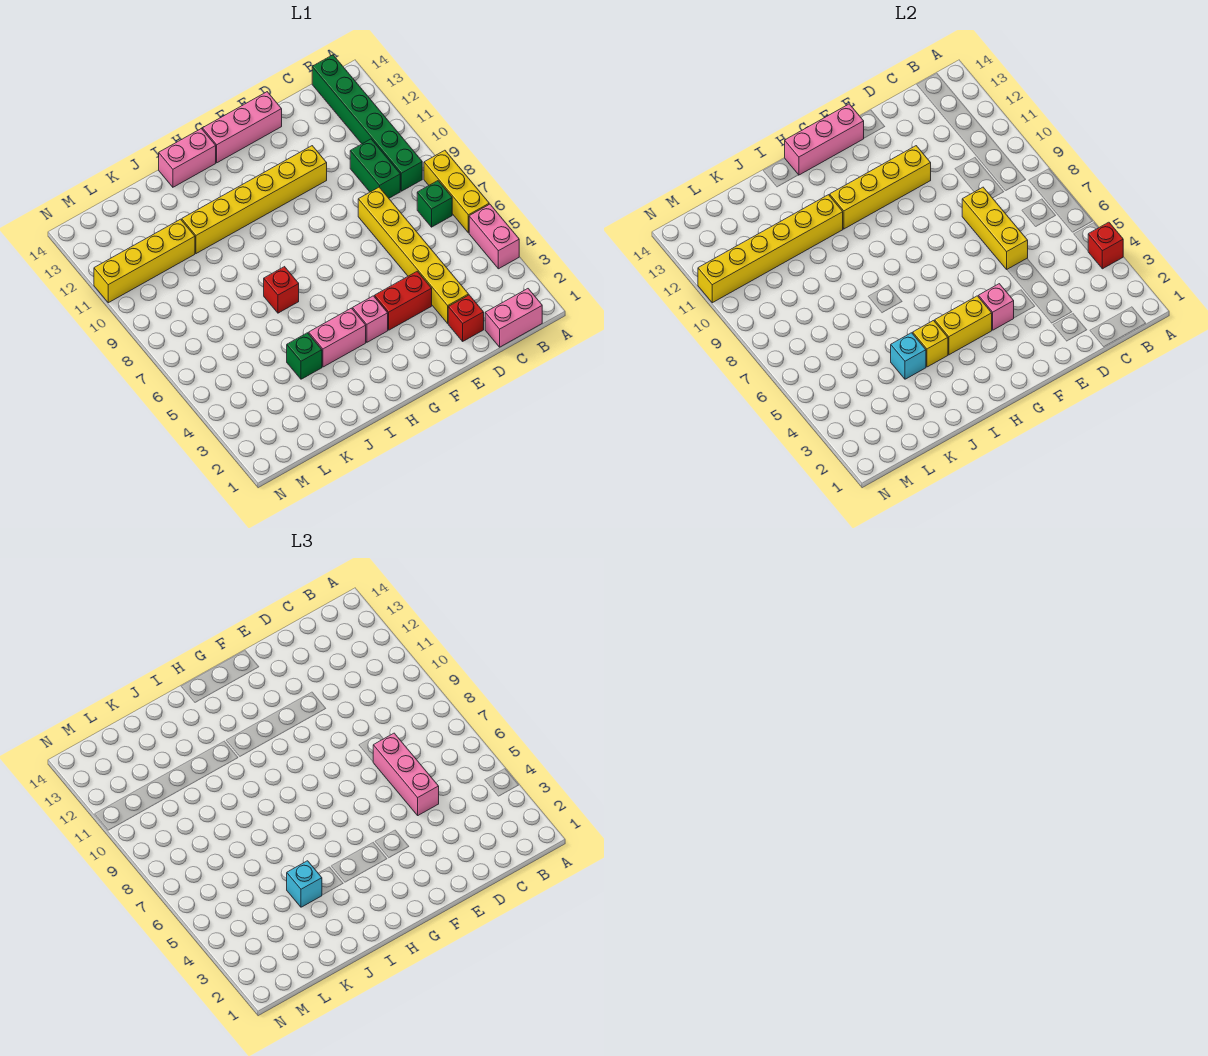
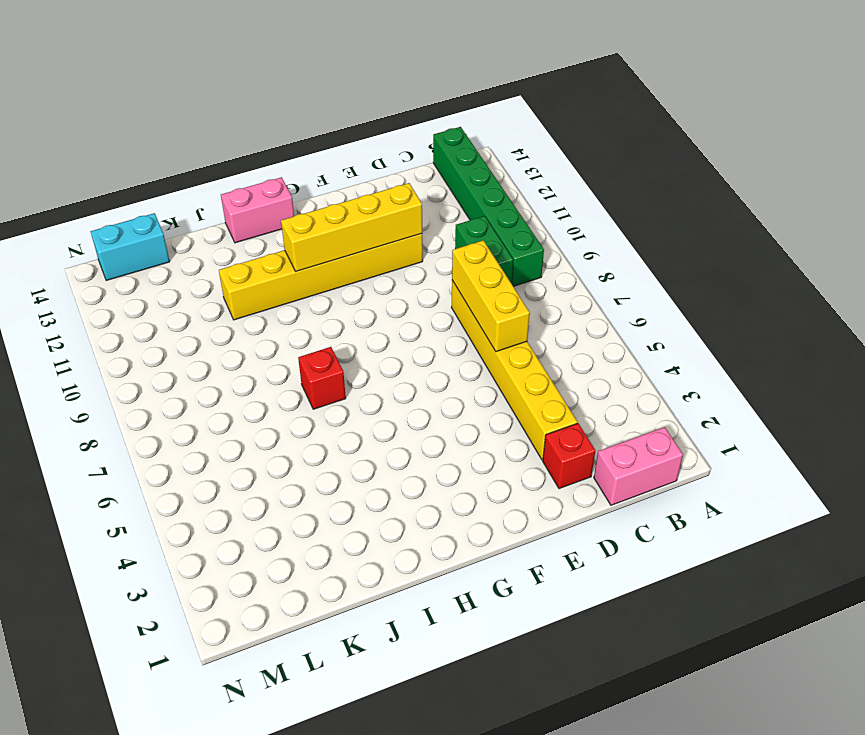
cyan brick L14:M14 level 1 -> none
none -> pink brick A4:A5 level 1
none -> yellow brick A6:A8 level 1
none -> green brick B7 level 1

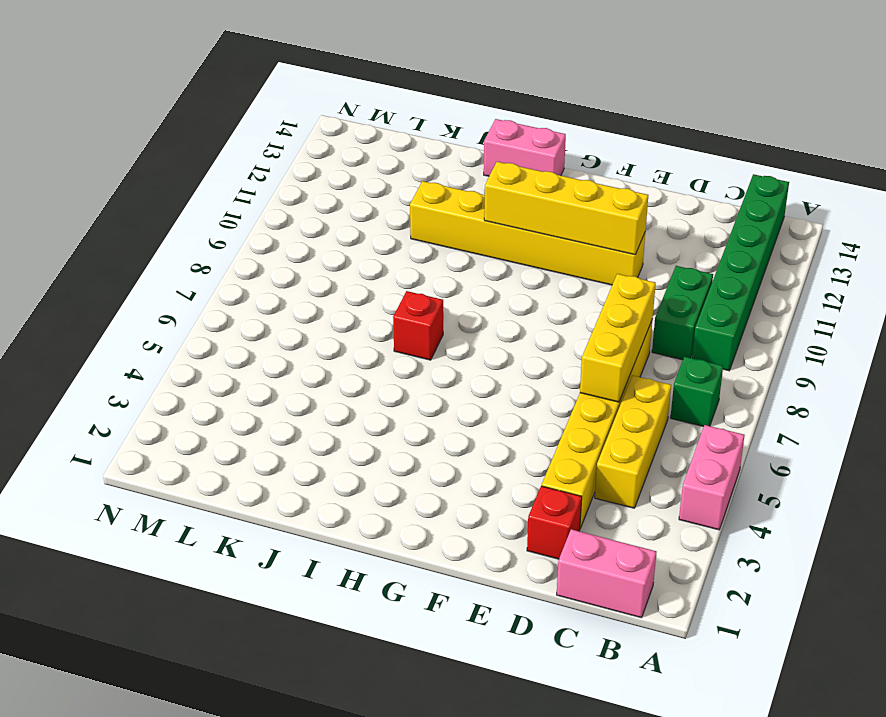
yellow brick C4:C6 level 1 -> yellow brick A6:A8 level 1
none -> red brick E4:F4 level 1
none -> pink brick E14:G14 level 1
none -> pink brick G4 level 1

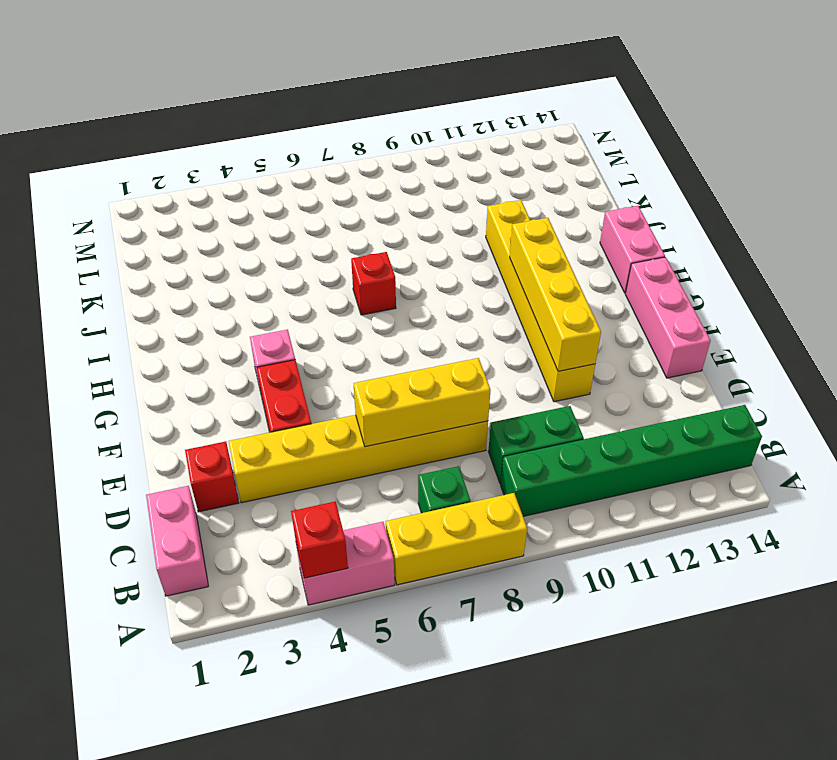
none -> pink brick H4:I4 level 1
none -> green brick J4 level 1
none -> yellow brick K11:N11 level 1

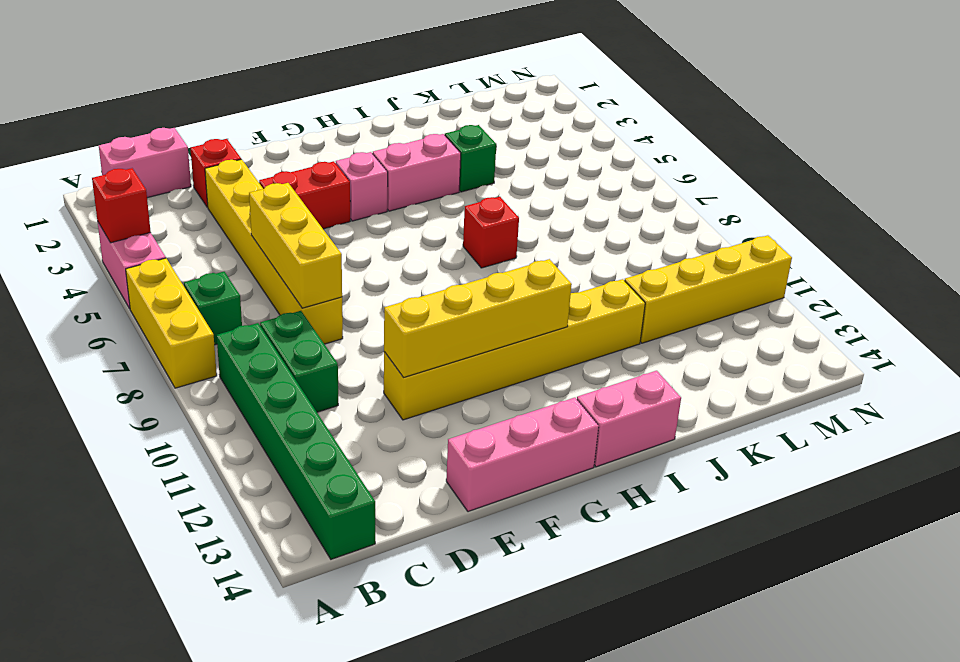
none -> pink brick F4 level 2
none -> pink brick F14:H14 level 2
none -> yellow brick G4:H4 level 2

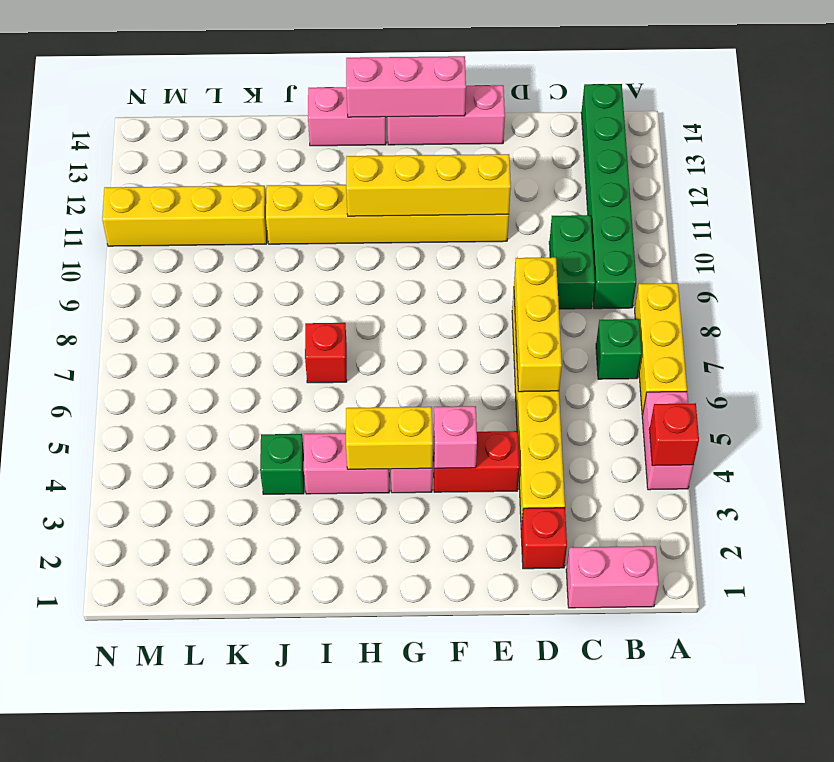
none -> yellow brick I4 level 2
none -> yellow brick I11:N11 level 2
none -> cyan brick J4 level 2

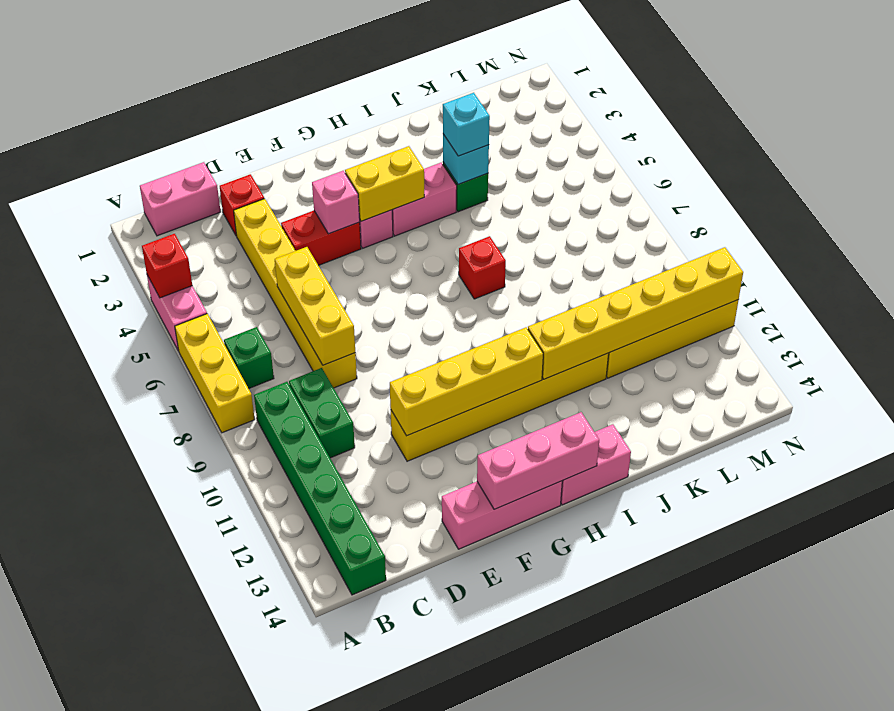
none -> yellow brick I4 level 2
none -> pink brick D5:D7 level 3

